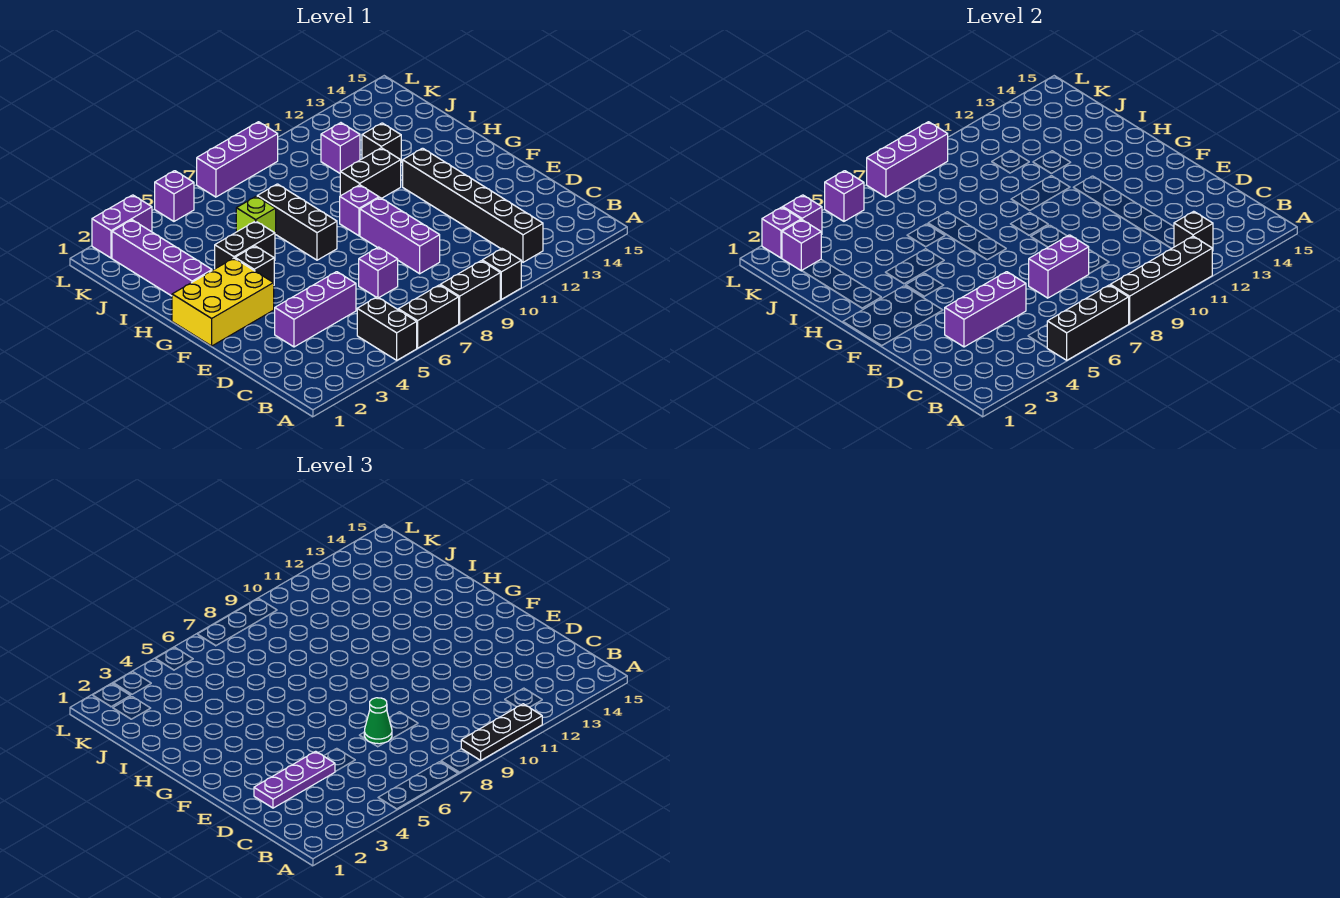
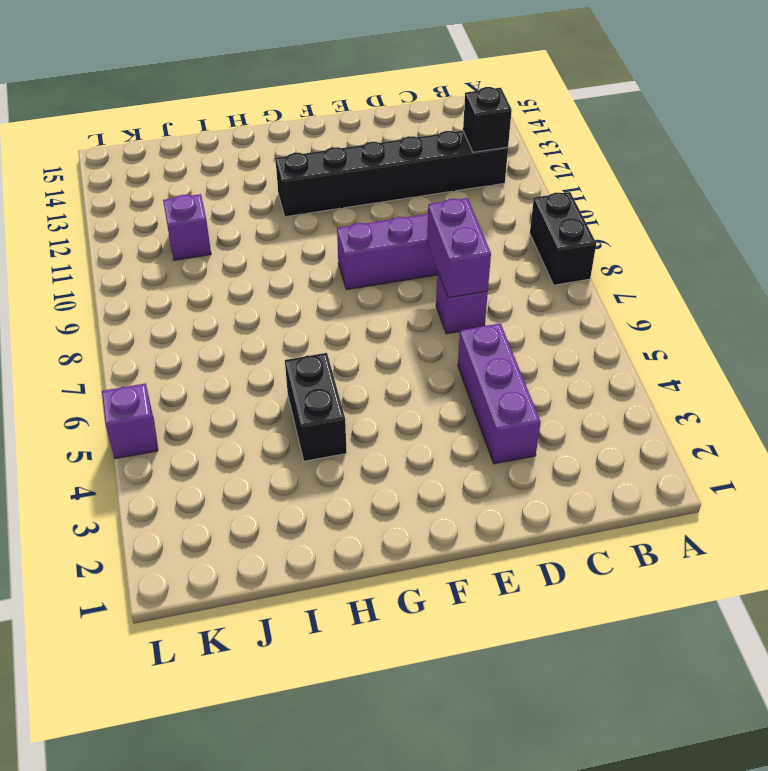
none -> black brick A5:B5 level 1
none -> black brick A6:A7 level 1
none -> black brick A10 level 1
none -> yellow brick F1:G3 level 1

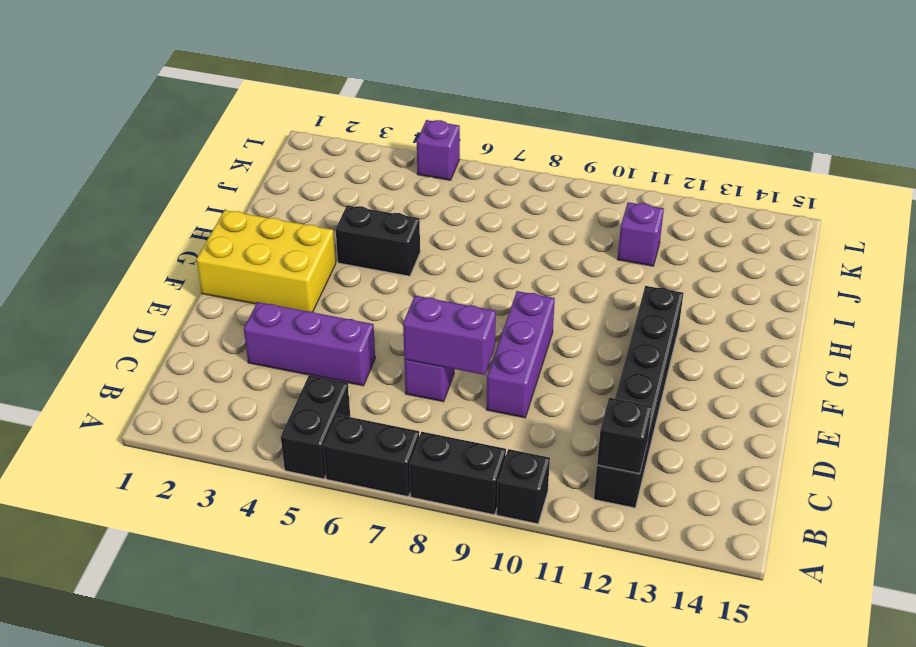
none -> black brick G4 level 1
none -> black brick G7:I7 level 1
none -> purple brick G9 level 1
none -> purple brick H2:K2 level 1

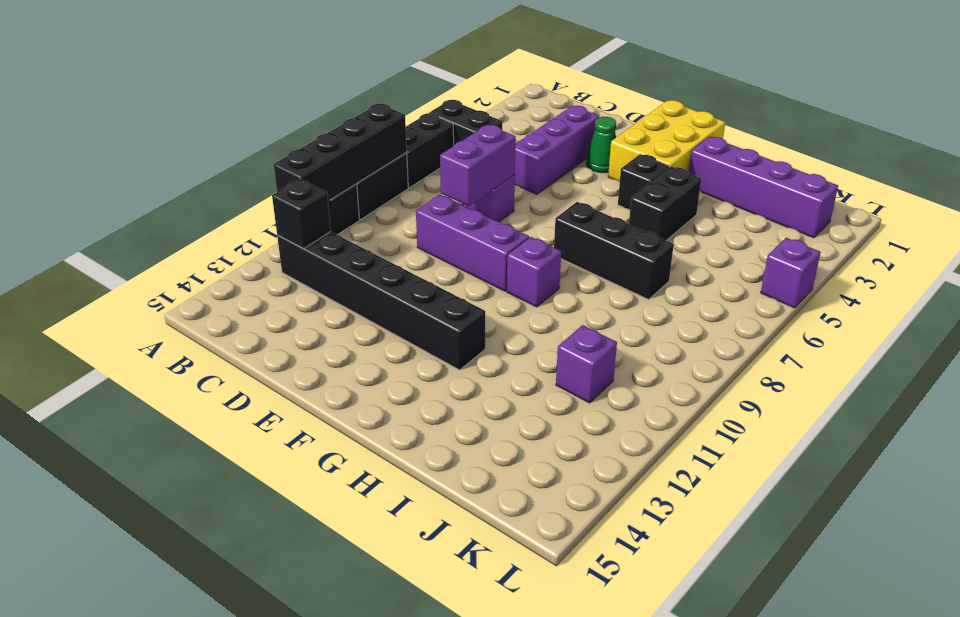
green cone E3 level 1 -> green cone D7 level 3
none -> black brick H10:H11 level 1
none -> lime brick I6 level 1
none -> black brick I12 level 1
none -> purple brick L2:L3 level 1

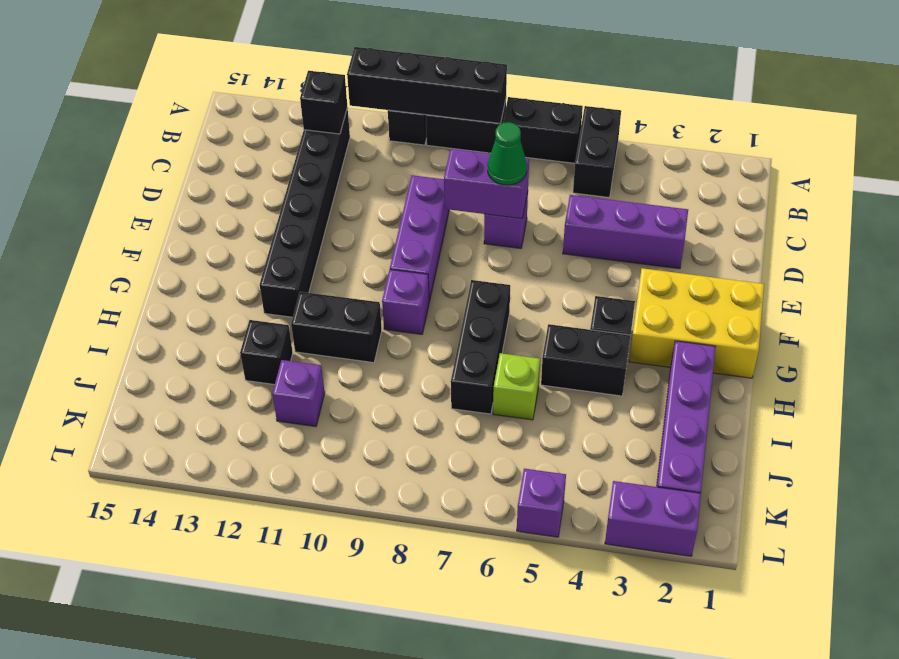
none -> purple brick L7:L9 level 1
none -> black brick A5:A7 level 2
none -> purple brick D3:D5 level 2
none -> purple brick K2 level 2

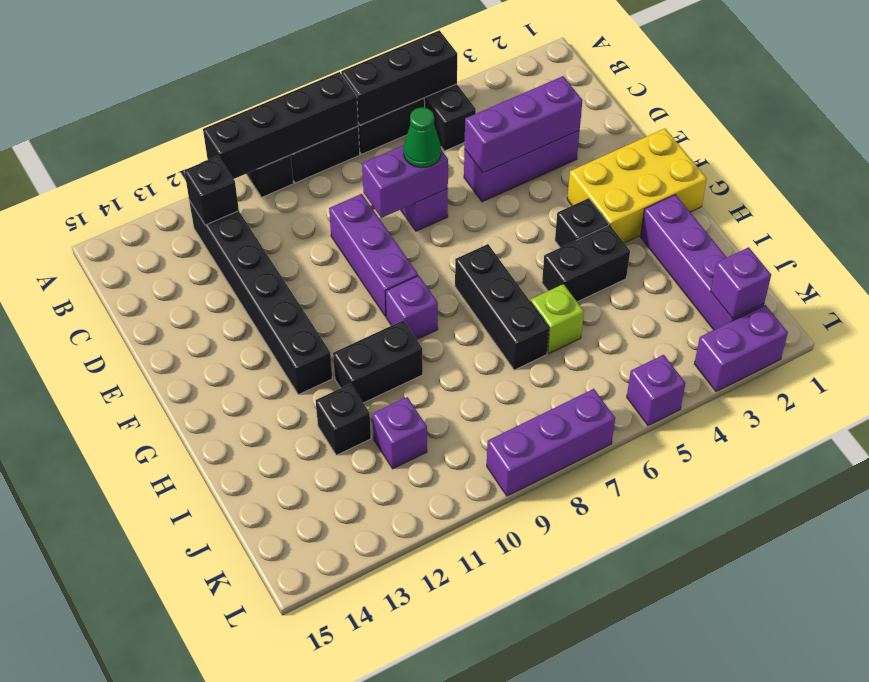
none -> purple brick L2 level 2
none -> purple brick L3 level 2
none -> purple brick L5 level 2
none -> purple brick L7:L9 level 2

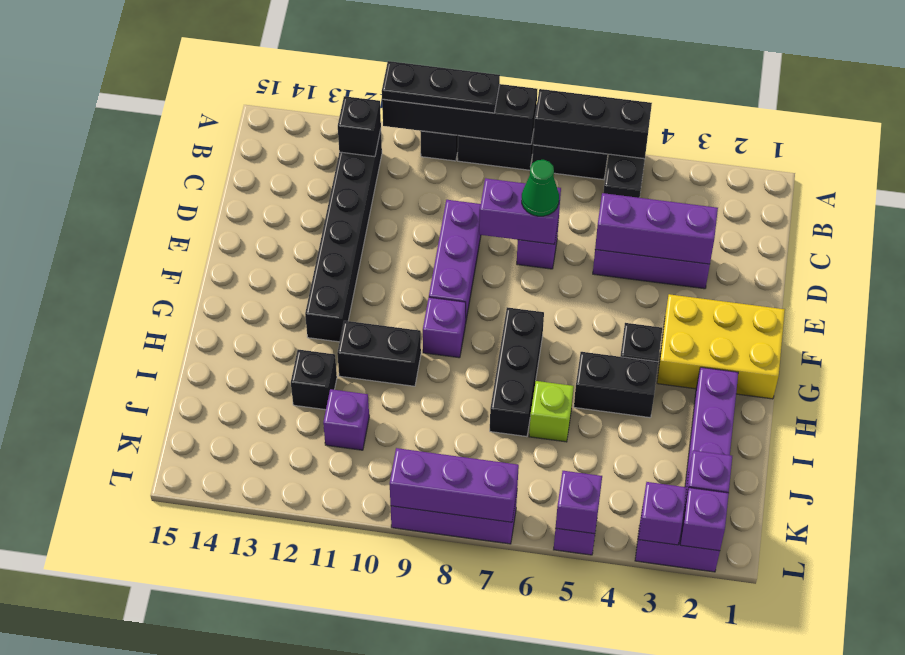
none -> purple plate D2:D4 level 3

